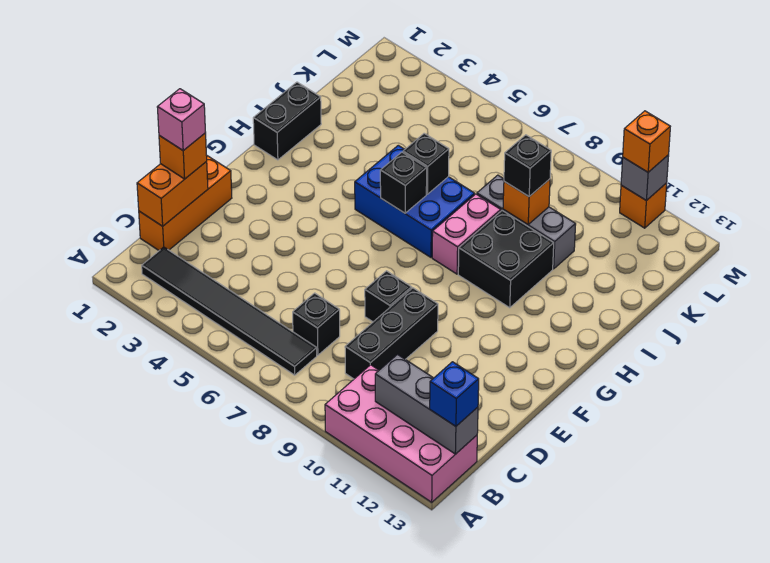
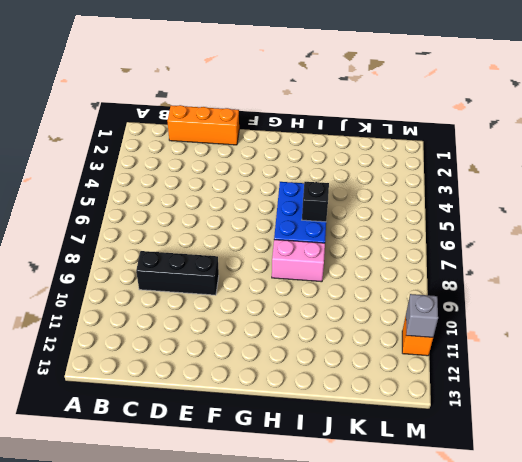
none -> pink brick A10:B13 level 1
none -> black tile B2:B7 level 1
none -> black brick C7 level 1

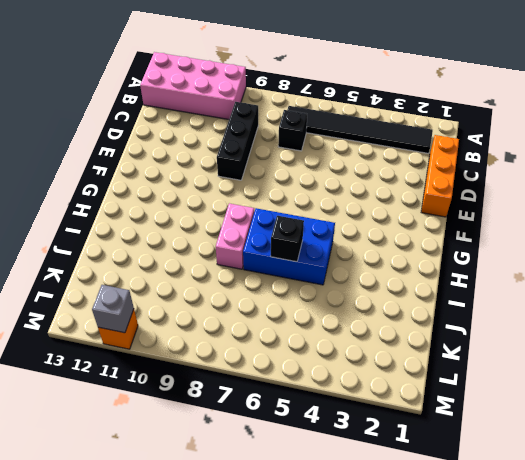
none -> black brick E8 level 1
none -> black brick H1:I1 level 1
none -> black brick H9:I10 level 1

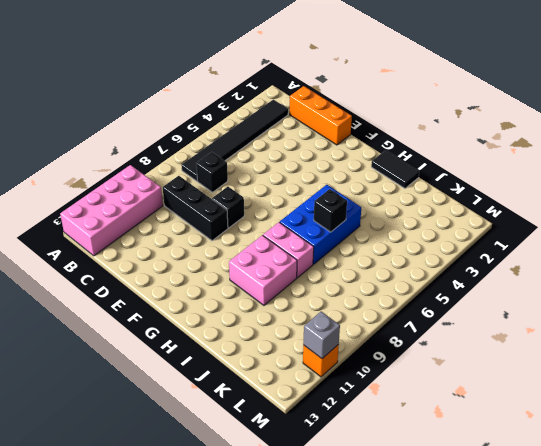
black tile H1:I1 level 1 -> black brick H1:I1 level 1
pink brick H9:I10 level 1 -> black brick H9:I10 level 1
none -> grey brick J8:J10 level 1
none -> grey brick B11:B13 level 2
none -> orange brick C1:D1 level 2

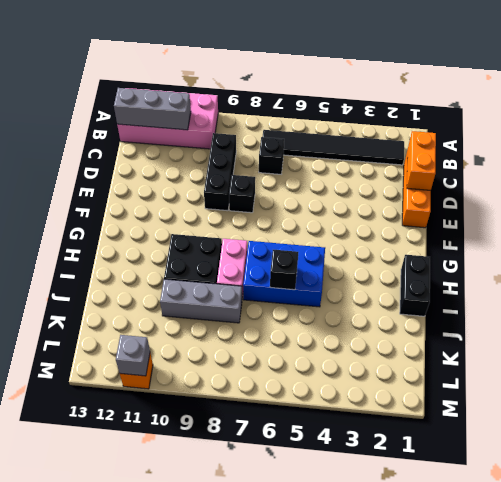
none -> black brick H6 level 2
none -> orange brick J9 level 2
none -> blue brick B13 level 3

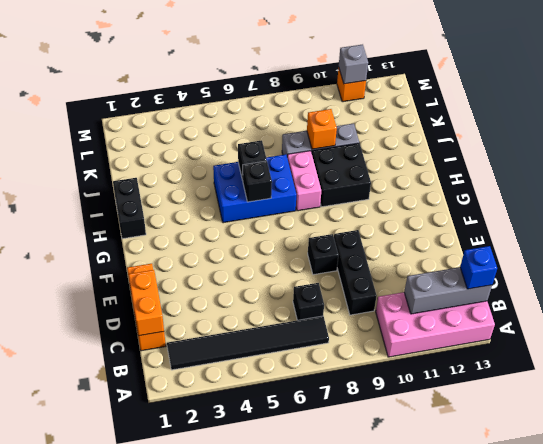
none -> orange brick D1 level 3
none -> black brick J9 level 3
none -> orange brick M11 level 3

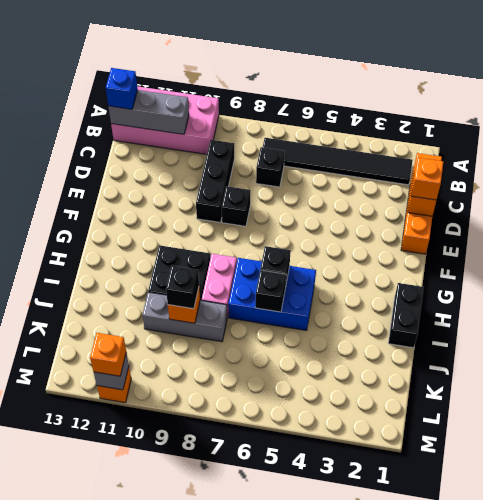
none -> pink brick D1 level 4

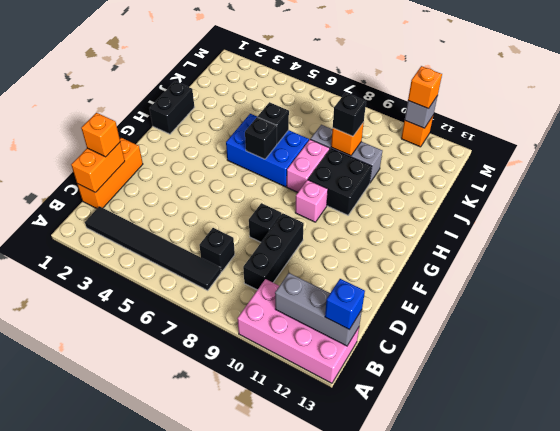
pink brick G9 level 1 -> pink brick D1 level 4

